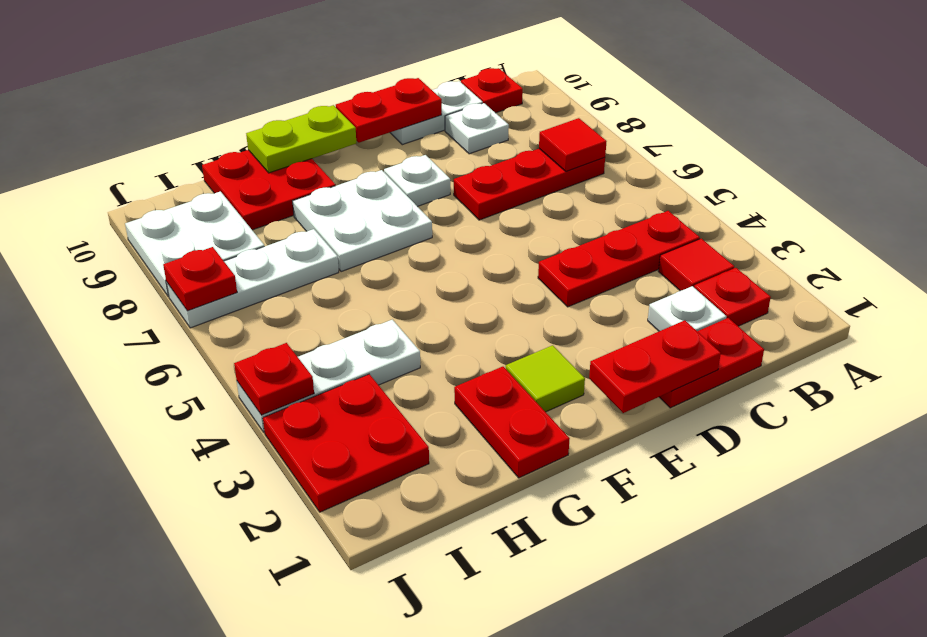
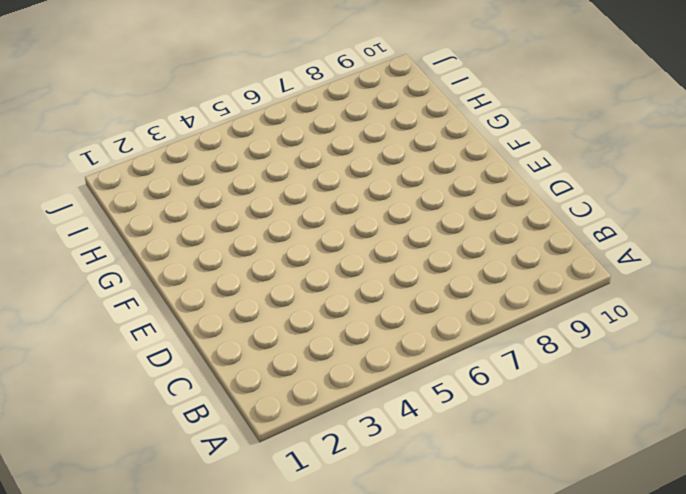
none -> red plate B2 level 1
none -> red tile B3 level 1
none -> red plate B4:D4 level 1

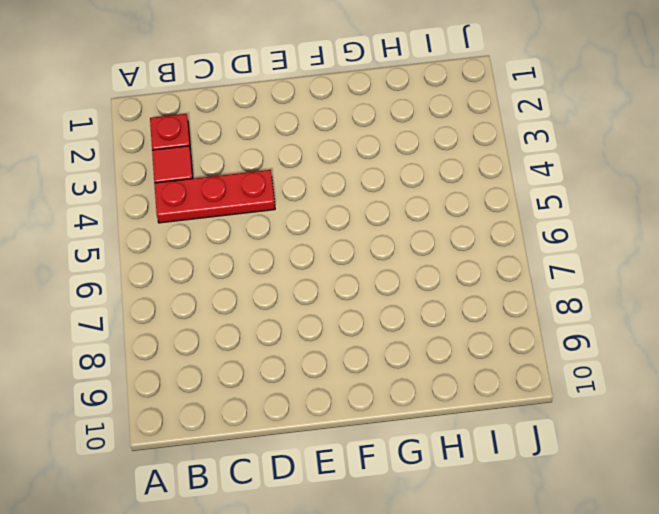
none -> red plate B7:D7 level 1
none -> red plate B10 level 1
none -> red plate C1:D1 level 1

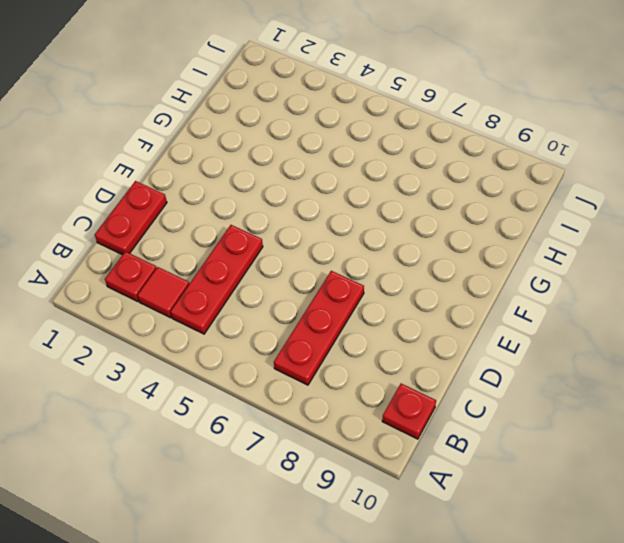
none -> white plate C2 level 1
none -> white plate C9 level 1
none -> white plate C10:D10 level 1

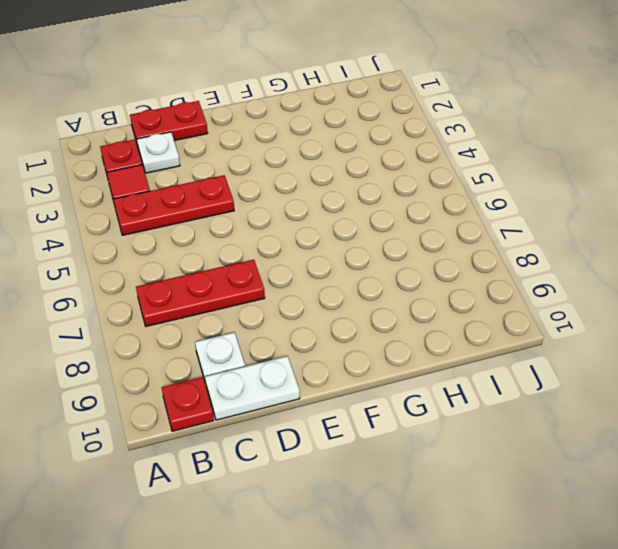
none -> white plate E8 level 1
none -> lime tile F2 level 1
none -> white plate F7:G8 level 1

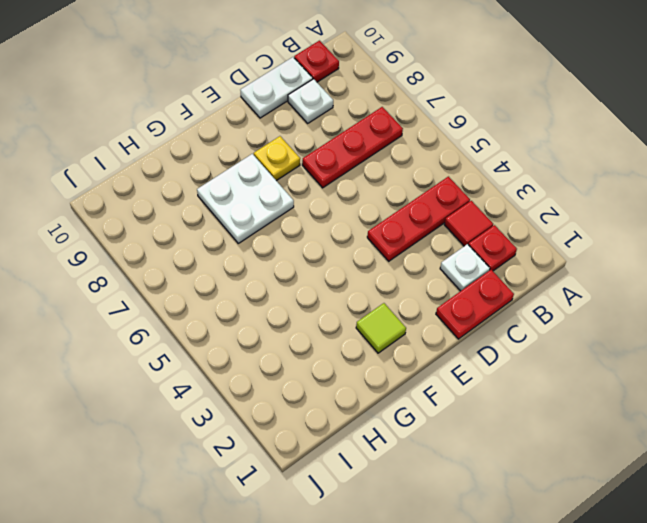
yellow plate E8 level 1 -> white plate E8 level 1
none -> red plate G1:G2 level 1
none -> red plate G9:H10 level 1
none -> white plate H4:J4 level 1

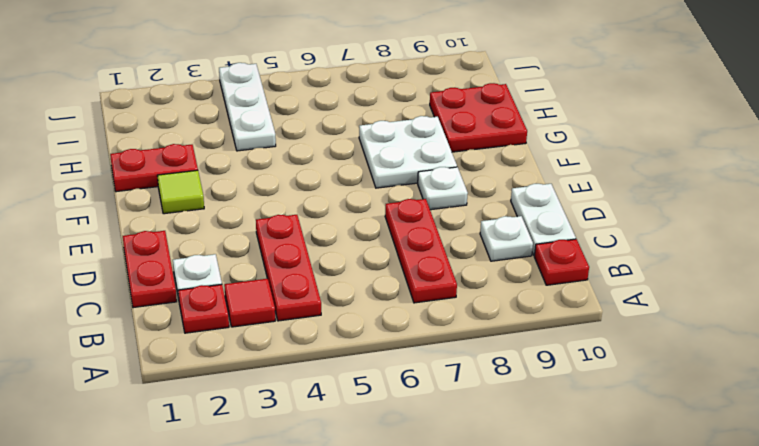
none -> white plate H7:J7 level 1
none -> red plate I2:J3 level 1
none -> white plate I8:J9 level 1

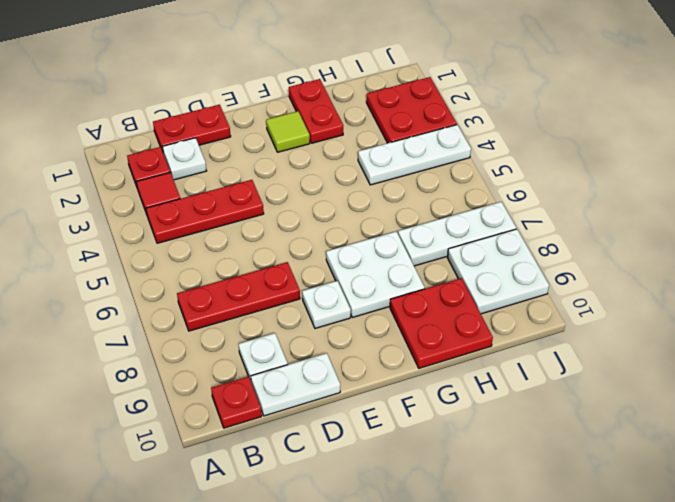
none -> red tile B7 level 2
none -> red plate D1:E1 level 2
none -> red plate D10:E10 level 2

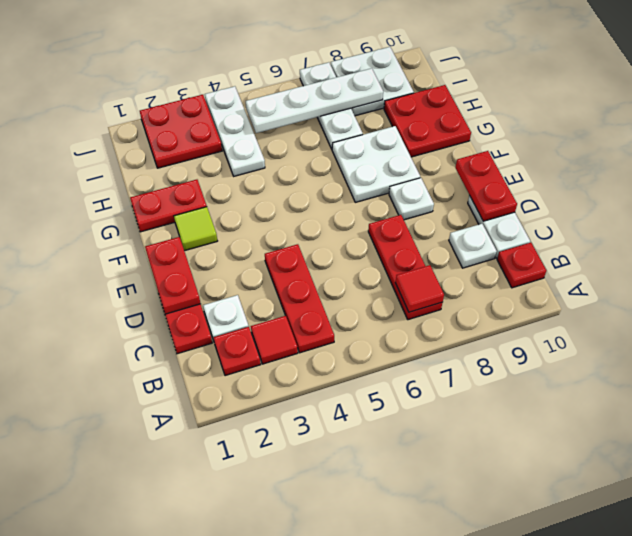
white plate I5:I8 level 2 -> none
none -> lime plate F10:G10 level 2
none -> red plate J4 level 2
none -> red plate J7 level 2

